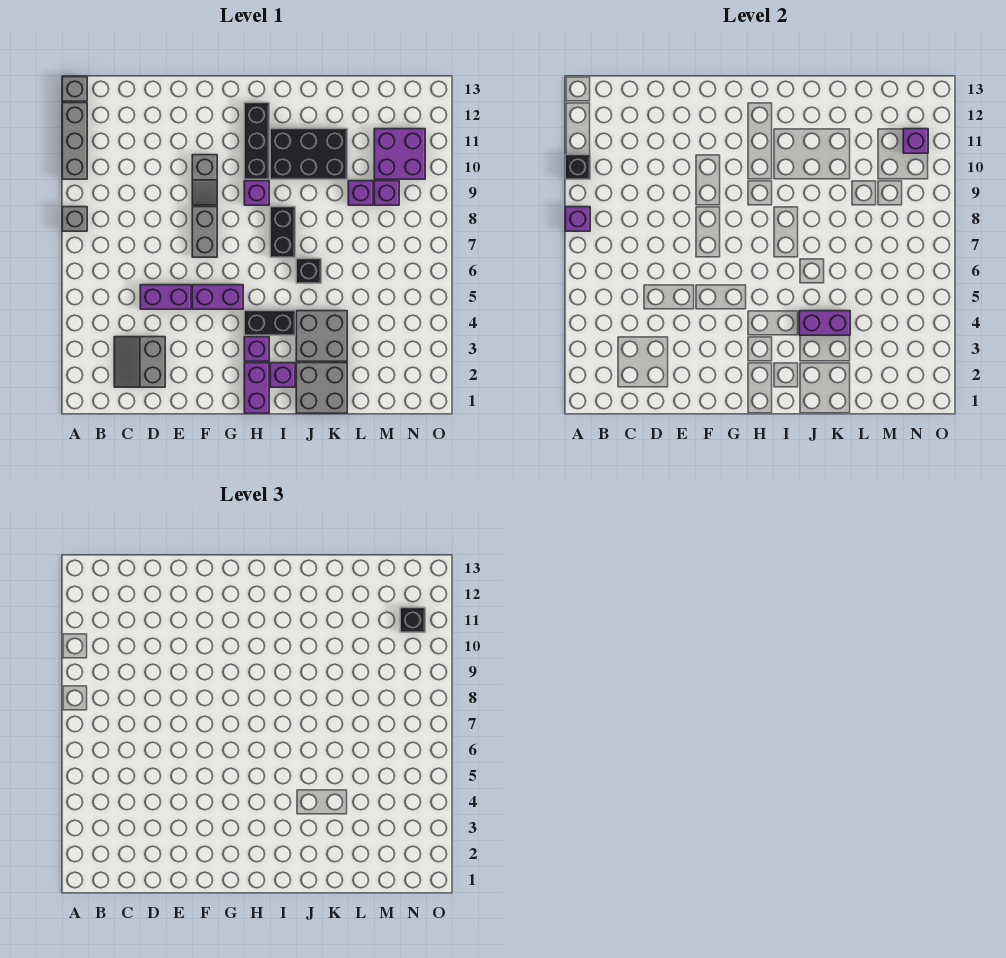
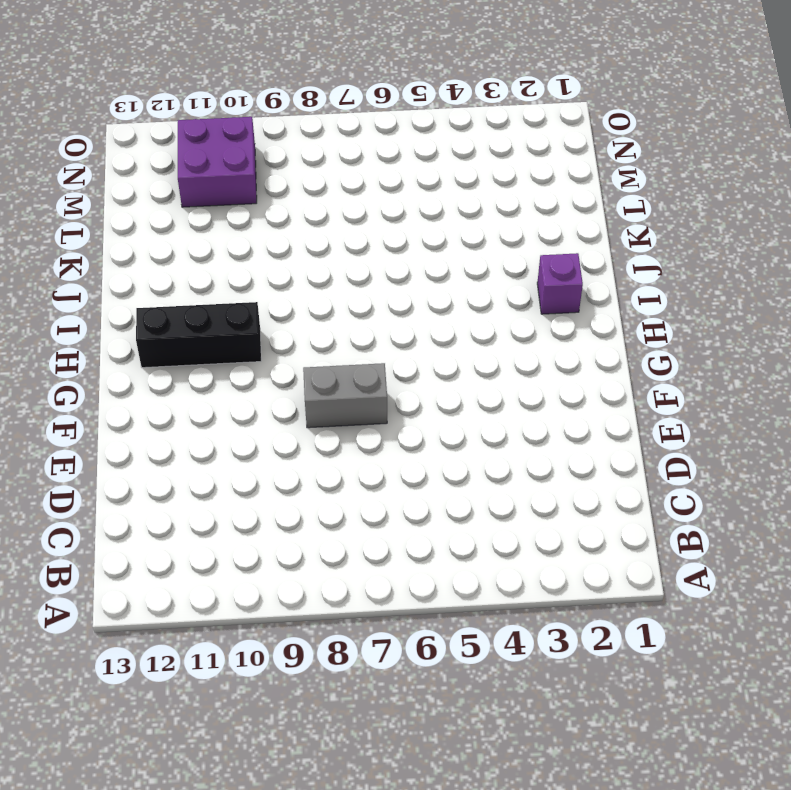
none -> grey brick A8 level 1
none -> grey brick A10:A12 level 1
none -> grey brick A13 level 1

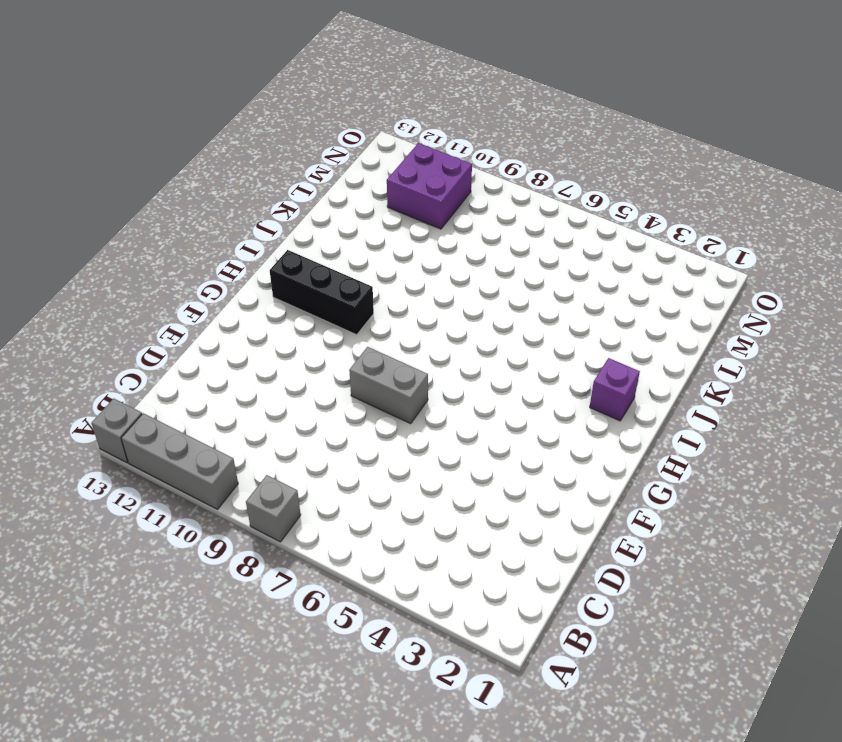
none -> grey slope C2:D3 level 1 top D
none -> purple brick D5:E5 level 1
none -> purple brick F5:G5 level 1

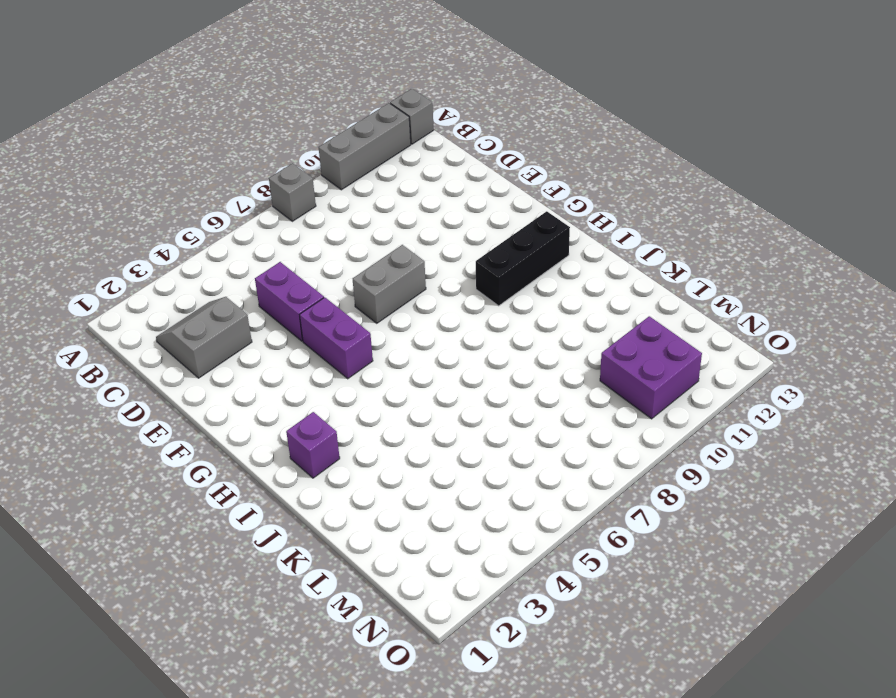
none -> grey slope F9:F10 level 1 top 10
none -> purple brick H1:H2 level 1
none -> purple brick H3 level 1

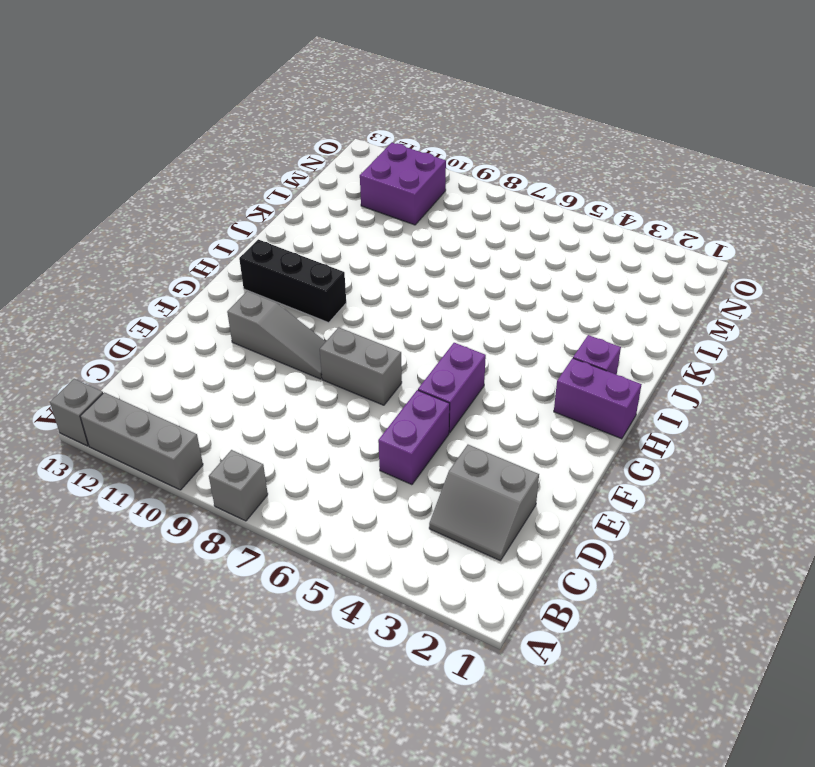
grey slope F9:F11 level 1 top 11 -> grey slope F9:F10 level 1 top 10
none -> purple brick H3 level 1
none -> black brick H4:I4 level 1
none -> purple brick H9 level 1

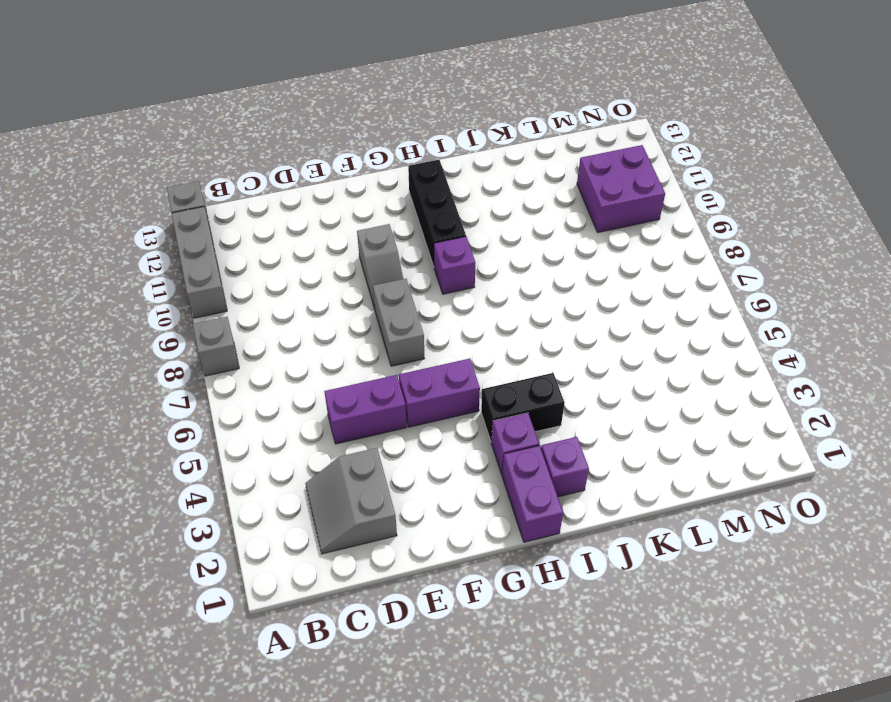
none -> black brick I7:I8 level 1
none -> black brick I10:K11 level 1
none -> grey brick J1:K2 level 1

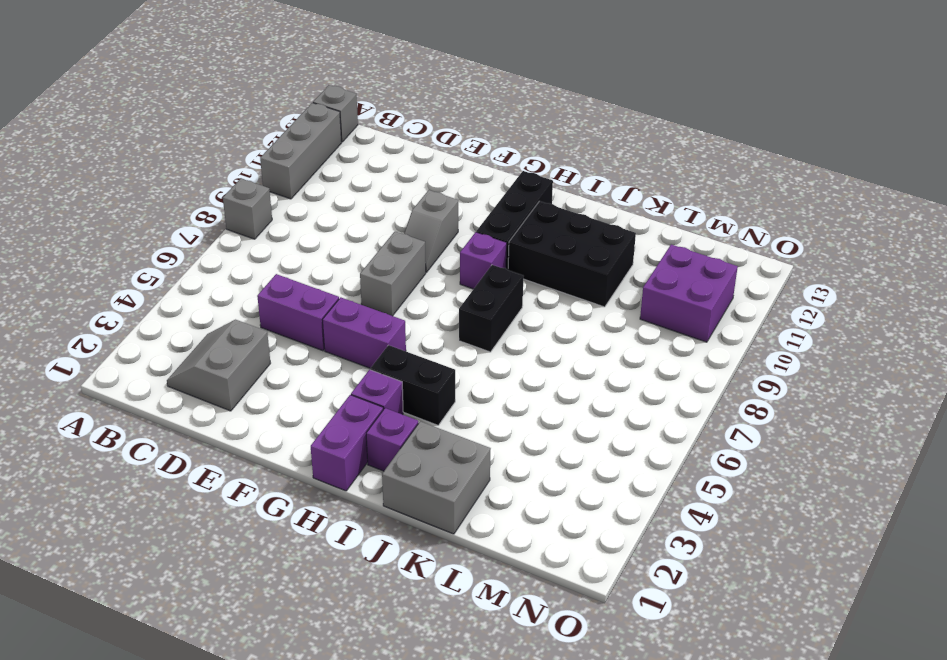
none -> grey brick J3:K4 level 1
none -> black brick J6 level 1
none -> purple brick L9 level 1

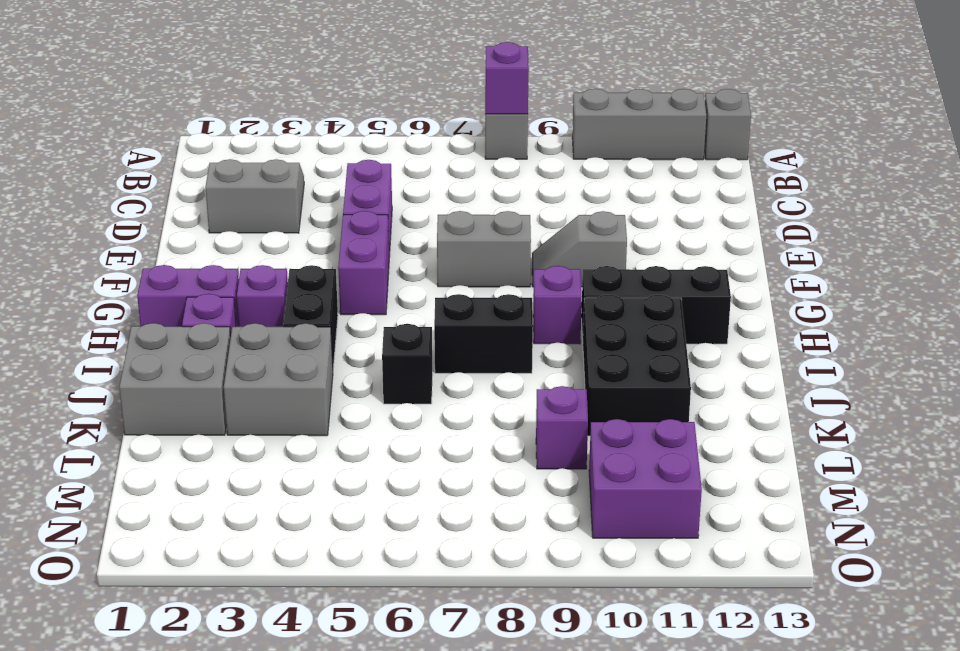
none -> purple brick M9 level 1
none -> black brick A10 level 2
none -> purple brick J4:K4 level 2

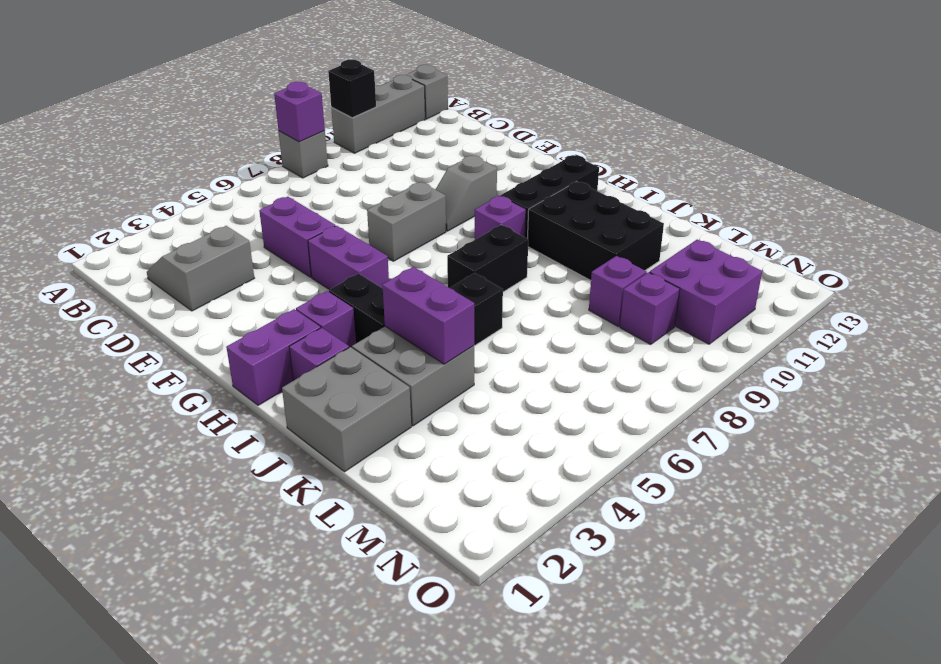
none -> purple brick N11 level 2
none -> black brick N11 level 3

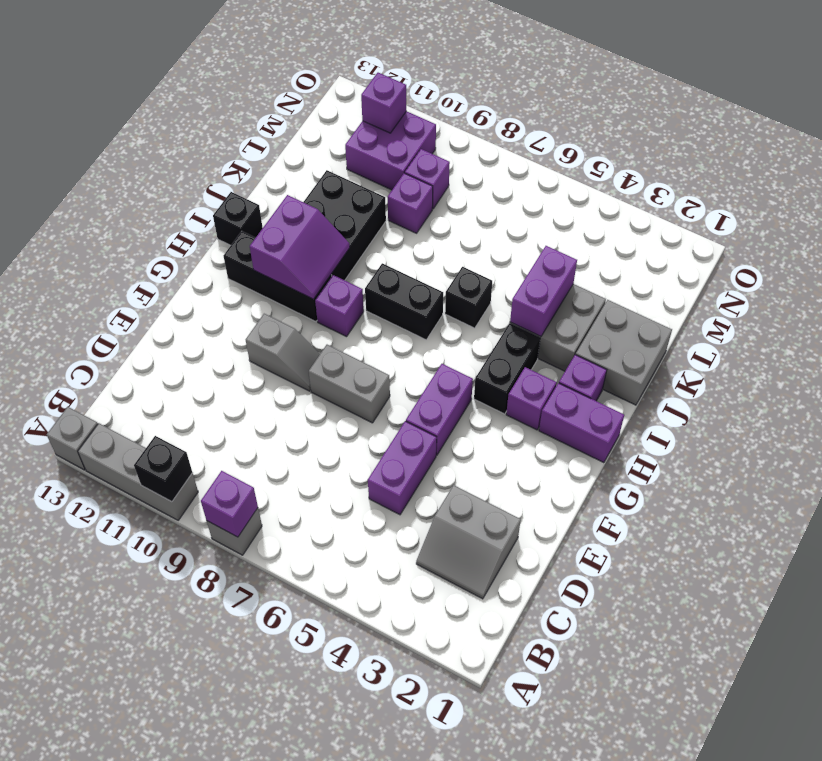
purple slope H10:I11 level 2 top 11 -> none
black brick I13 level 1 -> black brick N11 level 3

